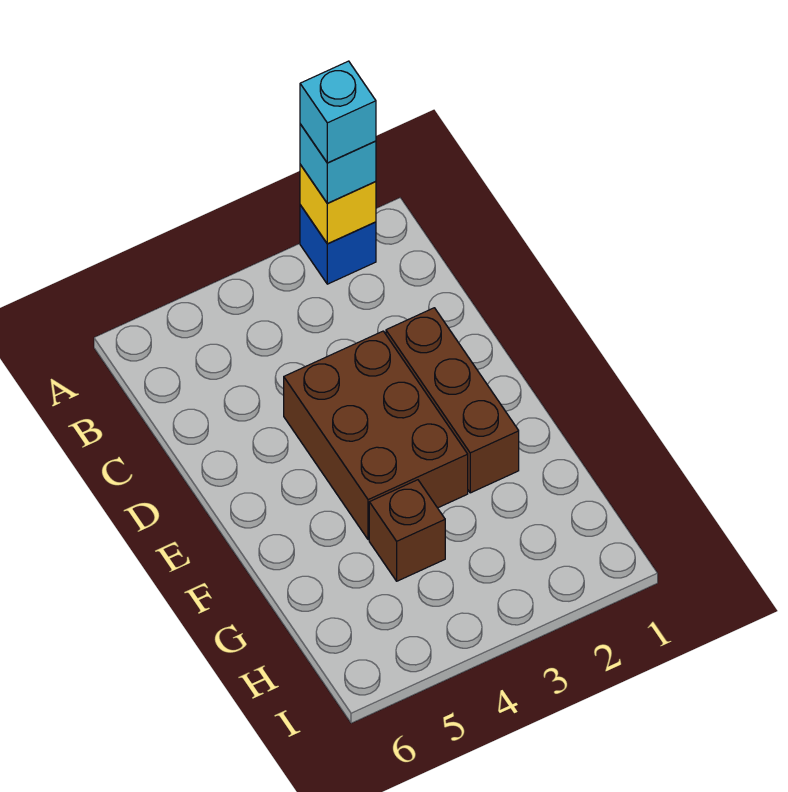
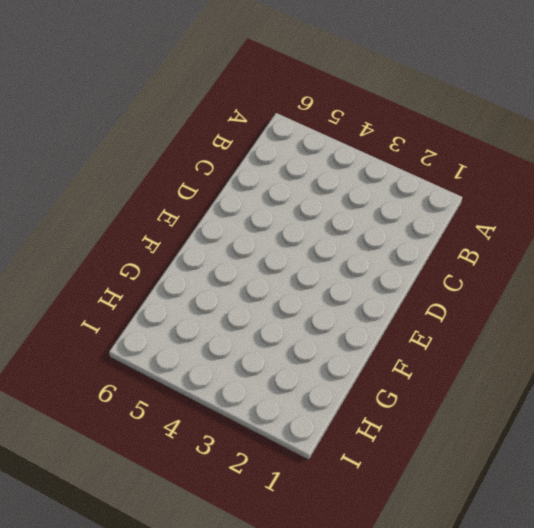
none -> blue brick A2 level 1
none -> brown brick D2:F2 level 1

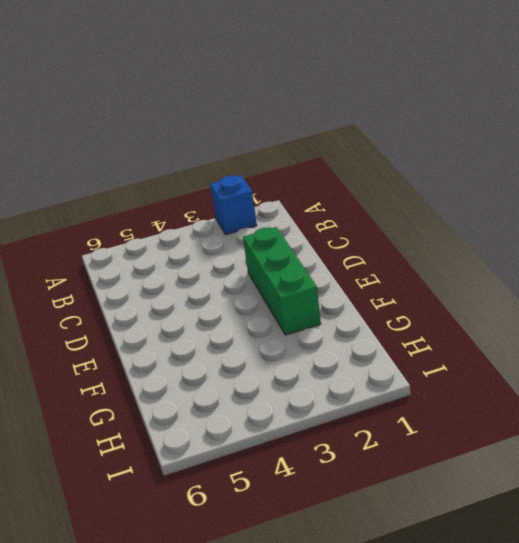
green brick D2:F2 level 1 -> brown brick D2:F2 level 1
none -> brown brick D3:F4 level 1
none -> brown brick G4 level 1

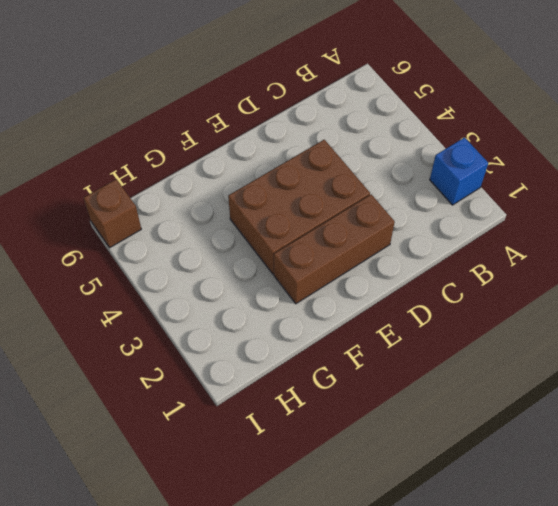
brown brick I6 level 1 -> brown brick G4 level 1
none -> yellow brick A2 level 2
none -> cyan brick A2 level 3

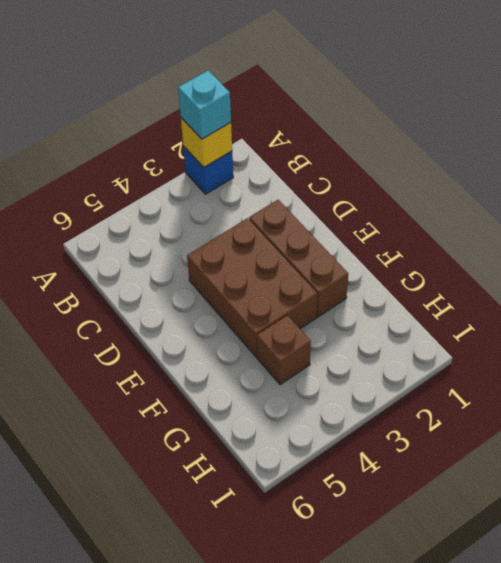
none -> cyan brick A2 level 4

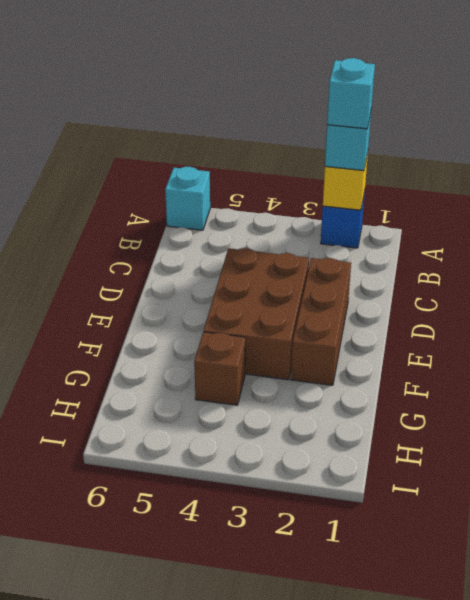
cyan brick A6 level 1 -> none

